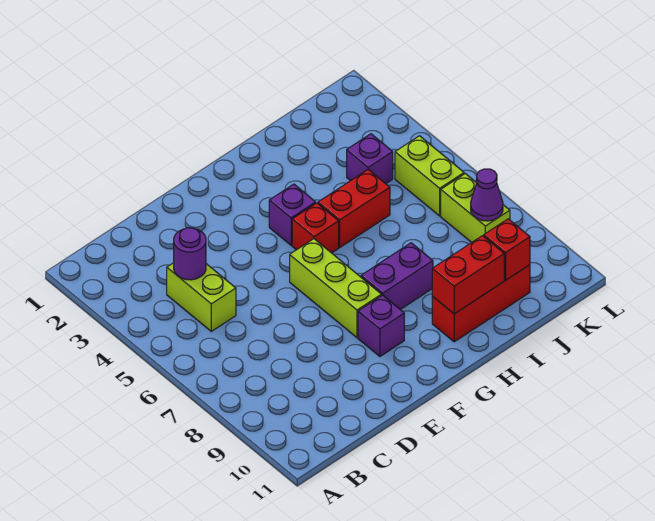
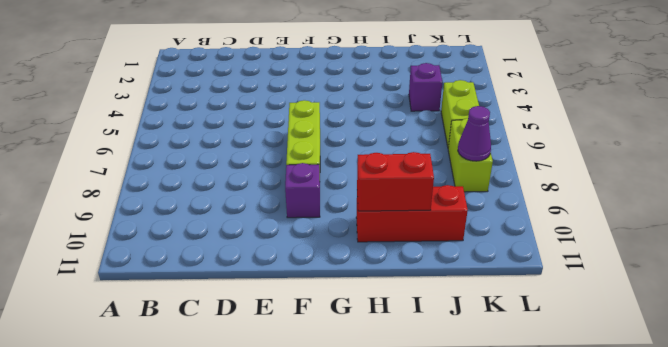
none -> lime brick C4:C5 level 1
none -> purple brick G4 level 1
none -> red brick G5 level 1

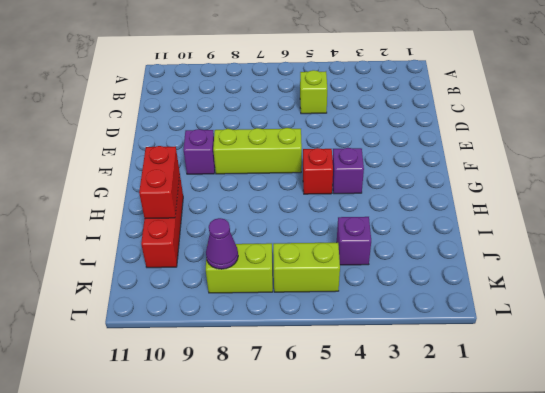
lime brick C5 level 1 -> lime brick C4:C5 level 1
none -> purple brick G8:H8 level 1
none -> red brick H5:I5 level 1
none -> purple round brick C4 level 2

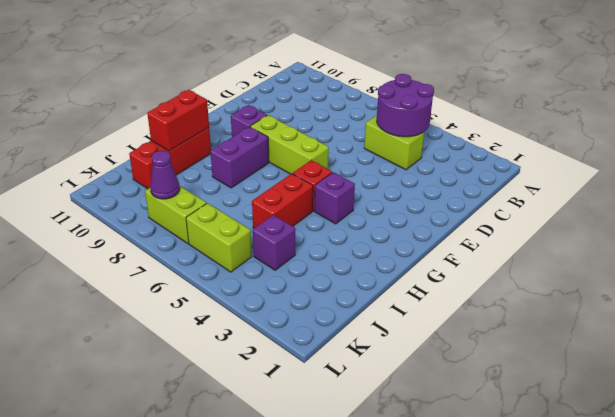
purple round brick B4:C5 level 2 -> purple round brick C4 level 2
none -> red brick J10 level 2

